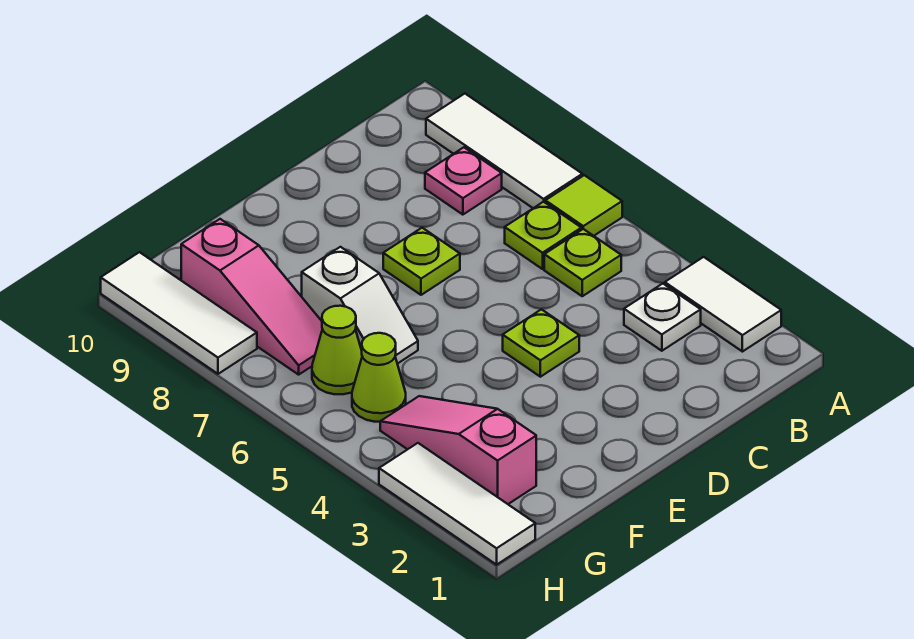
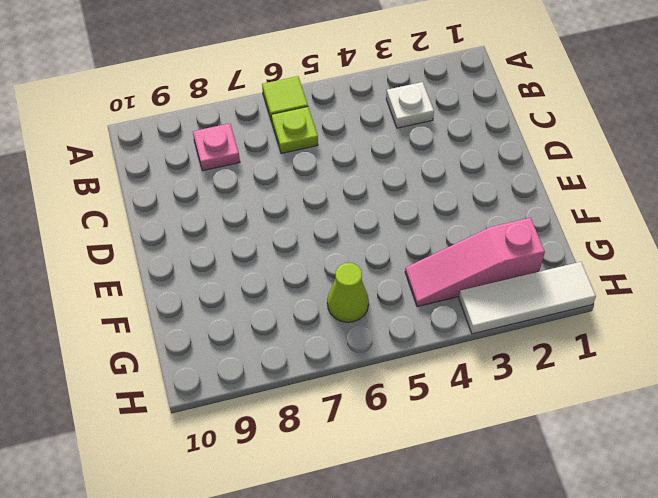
none -> white tile A2:A3 level 1
none -> white tile A7:A9 level 1
none -> lime plate B5 level 1

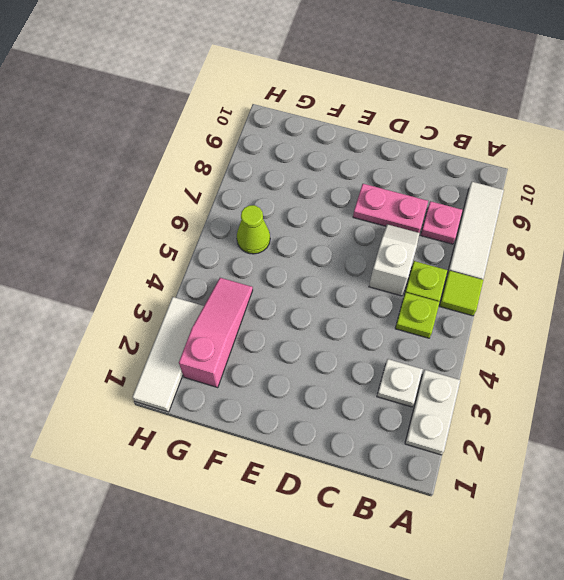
white plate A2:A3 level 1 -> white tile A2:A3 level 1
white slope C6:C7 level 1 top 6 -> white slope F6:F7 level 1 top 7
pink plate C8:D8 level 1 -> none
none -> lime plate D4 level 1
none -> lime plate D7 level 1
none -> lime cone G5 level 1

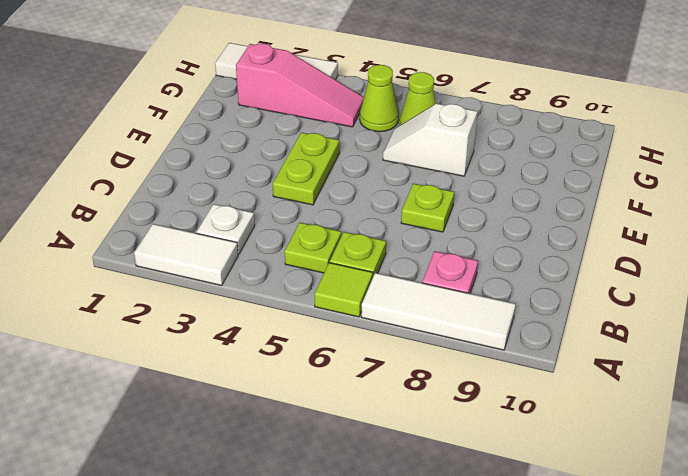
lime plate D4:E4 level 1 -> lime plate D4 level 1
none -> pink slope G7:G9 level 1 top 9
none -> white tile H8:H10 level 1

